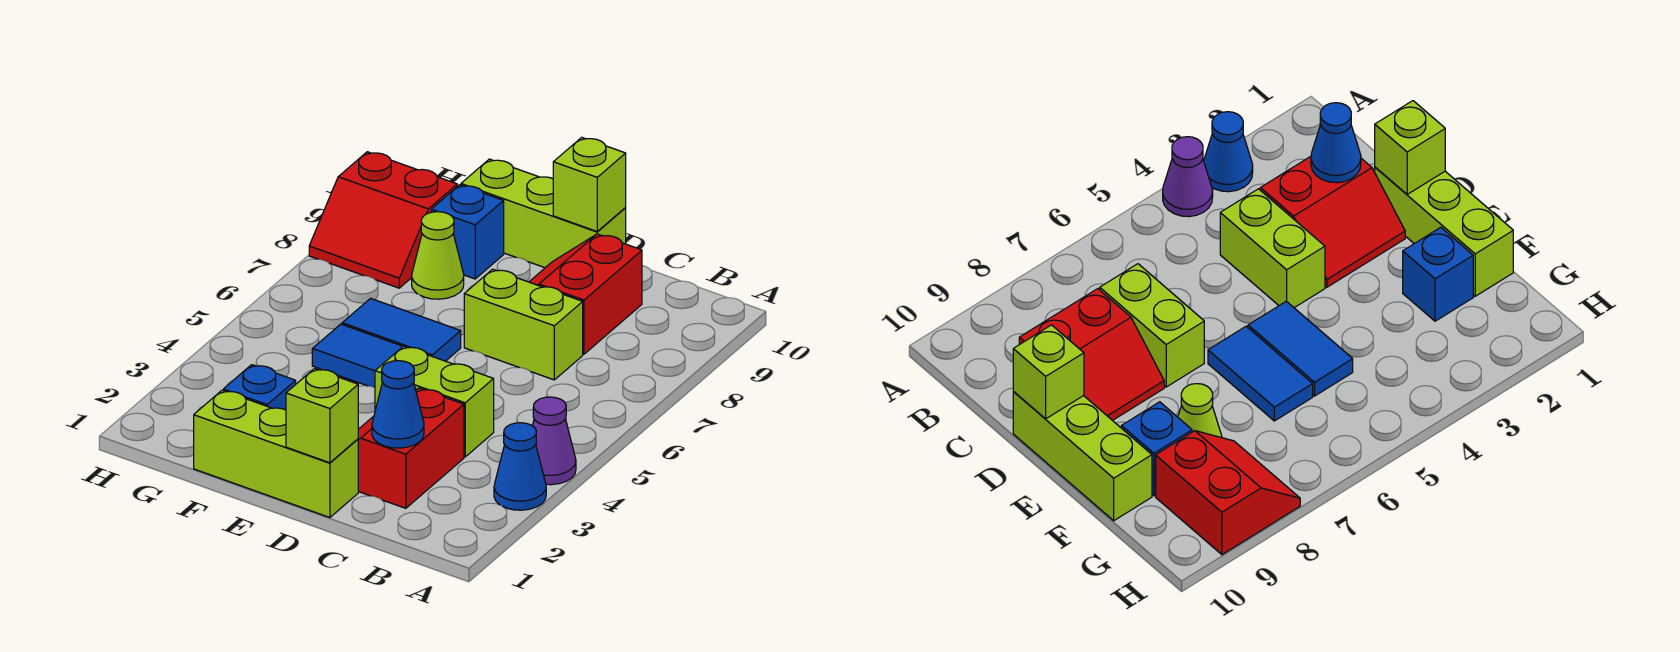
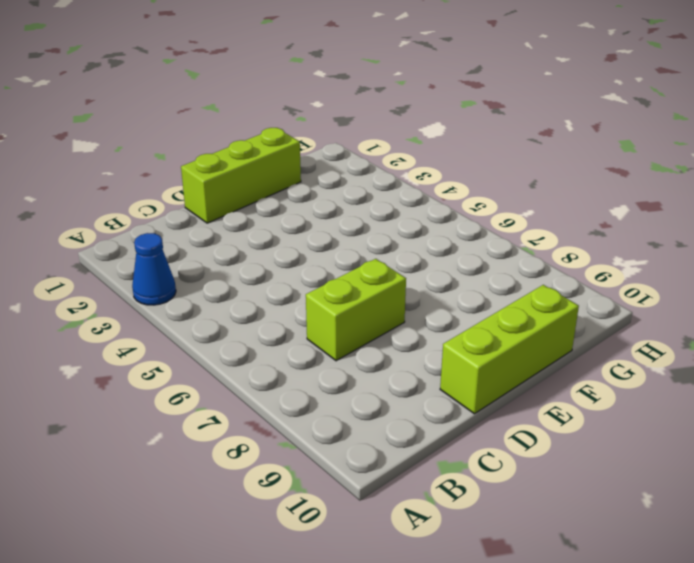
none -> purple cone A4 level 1
none -> red slope C2:D3 level 1 top C
none -> lime brick C4:D4 level 1

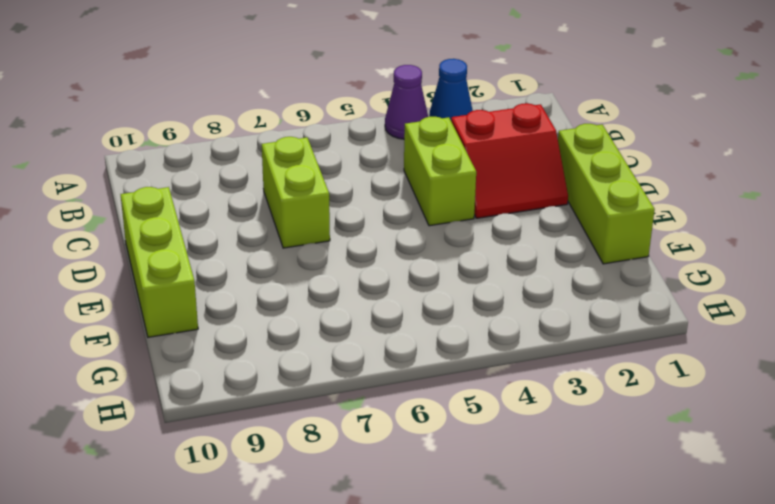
none -> red slope C8:D9 level 1 top C
none -> blue tile E5:F5 level 1
none -> blue tile E6:F6 level 1

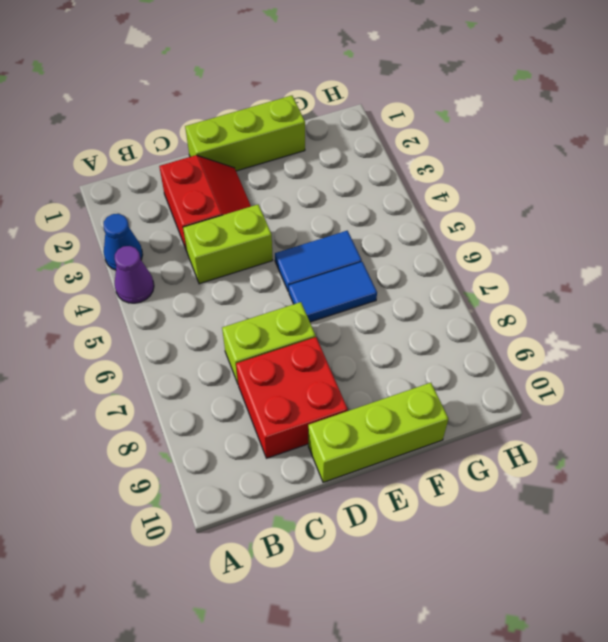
red brick C8:D9 level 1 -> red slope C8:D9 level 1 top C
none -> blue brick F2 level 1
none -> lime cone F8 level 1
none -> blue brick F9 level 1

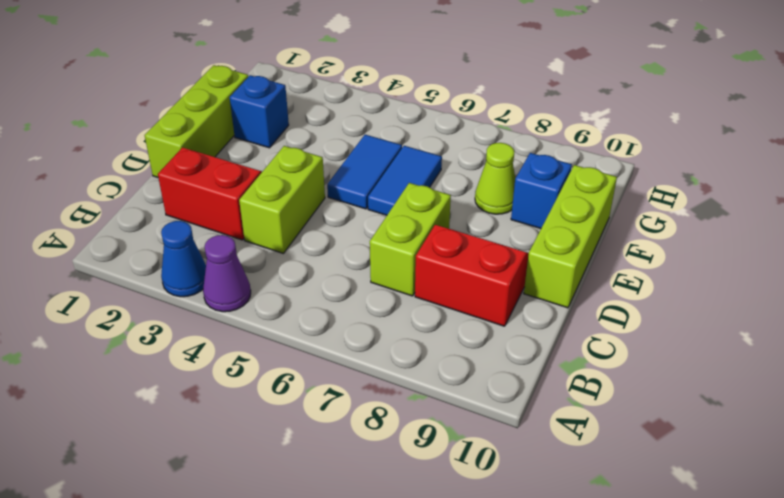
none -> red slope G8:H9 level 1 top 9
none -> blue cone C2 level 2
none -> lime brick D1 level 2

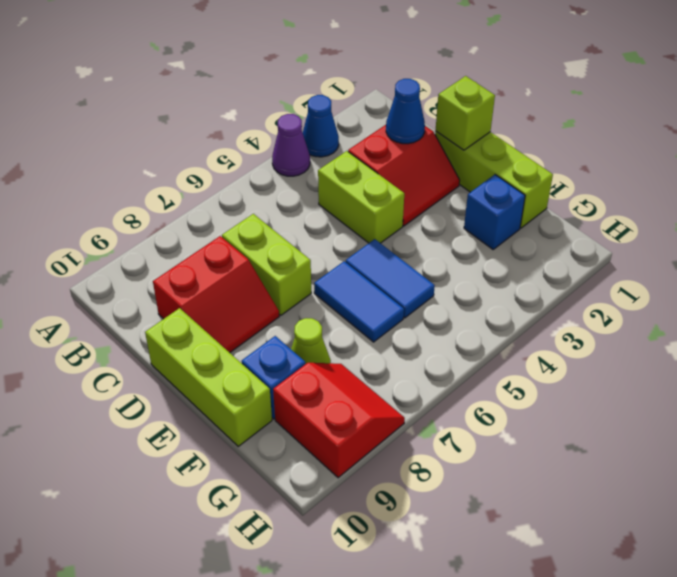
none -> lime brick D10 level 2

